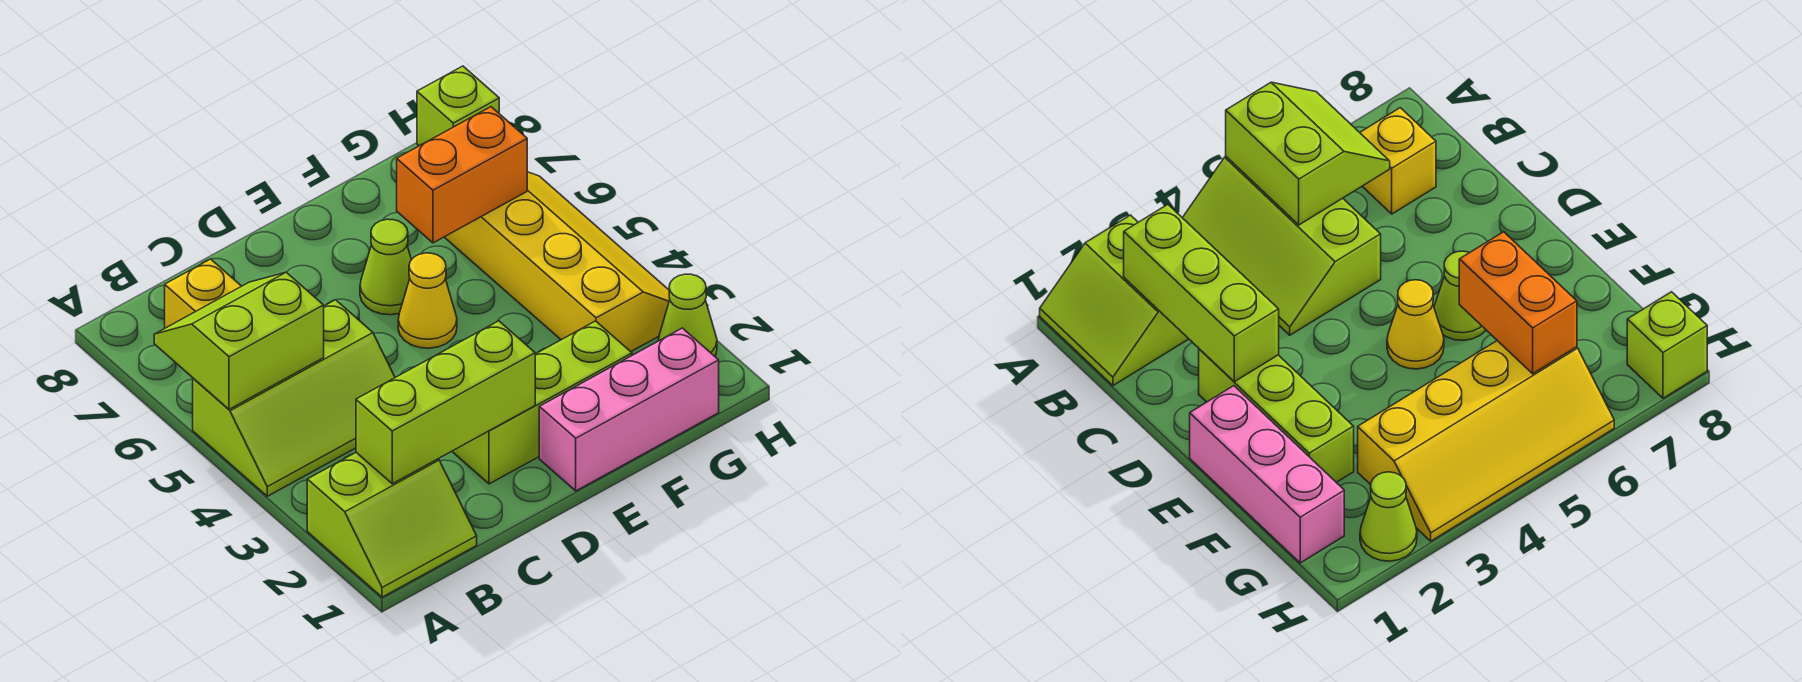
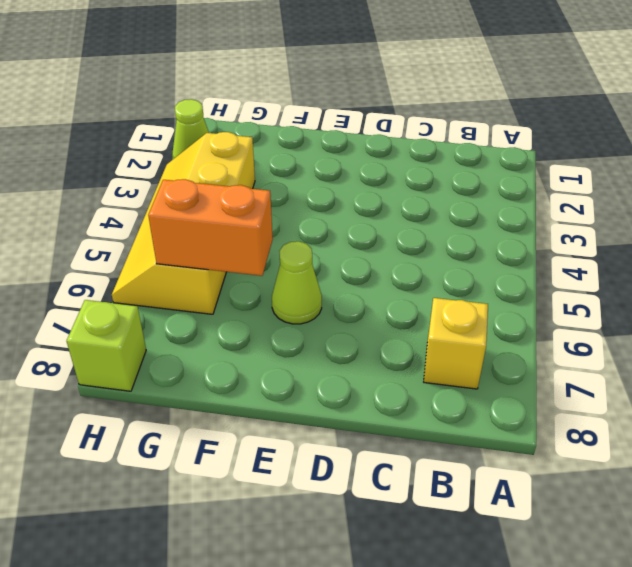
none -> lime slope A1:B2 level 1 top 2
none -> lime slope A4:C5 level 1 top 5
none -> lime brick D2:F2 level 1

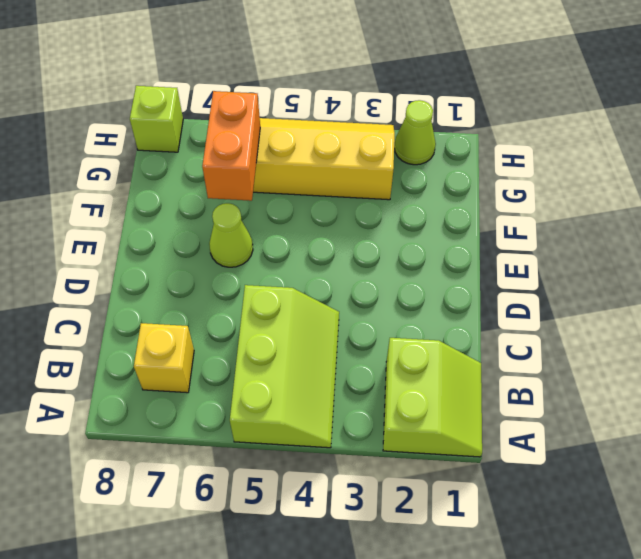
none -> lime brick D2:F2 level 1
none -> pink brick E1:G1 level 1
none -> yellow cone E5 level 1

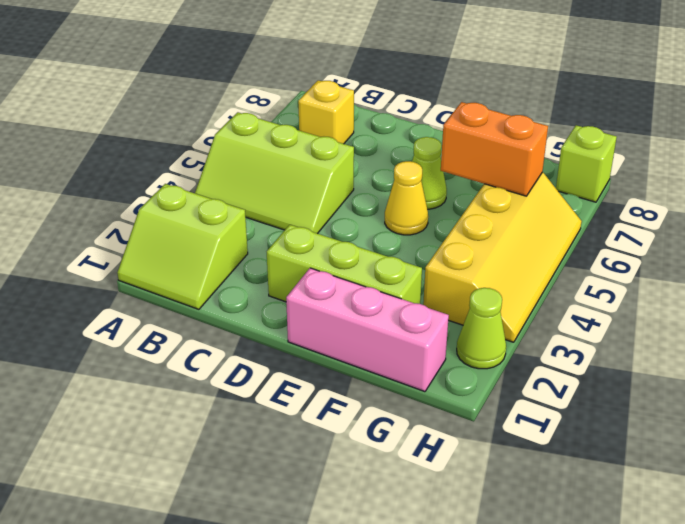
none -> lime slope A5:B6 level 2 top 5
none -> lime brick B2:D2 level 2

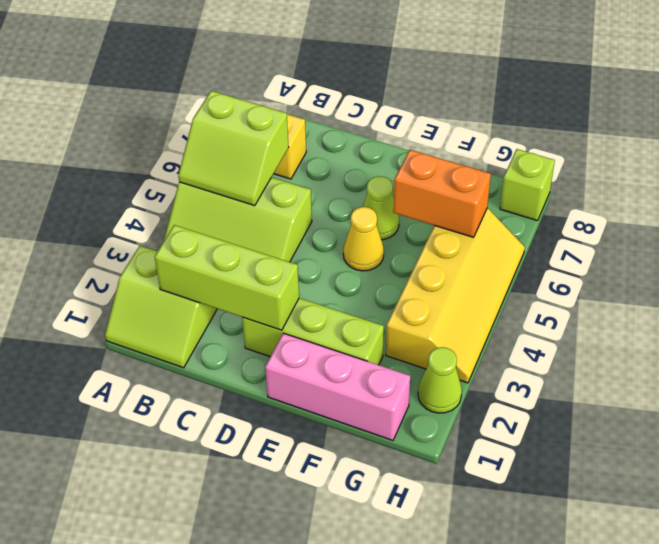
lime slope A5:B6 level 2 top 6 -> lime slope A5:B6 level 2 top 5

